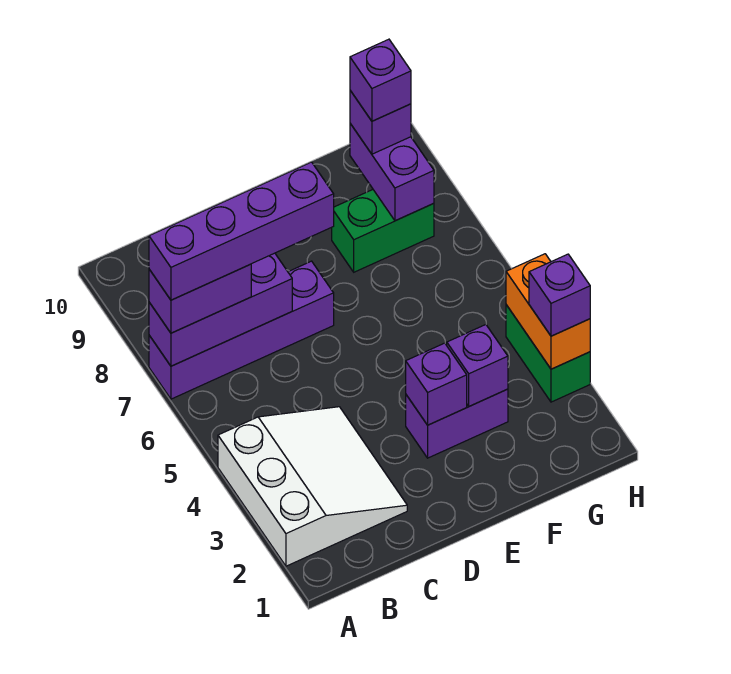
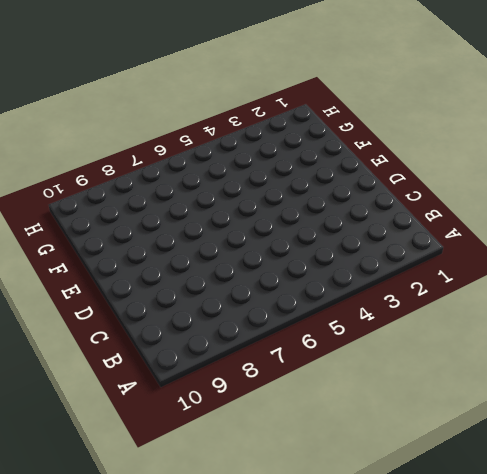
none -> white slope A2:C4 level 1 top A
none -> purple brick A7:D7 level 1
none -> purple brick E3:F3 level 1

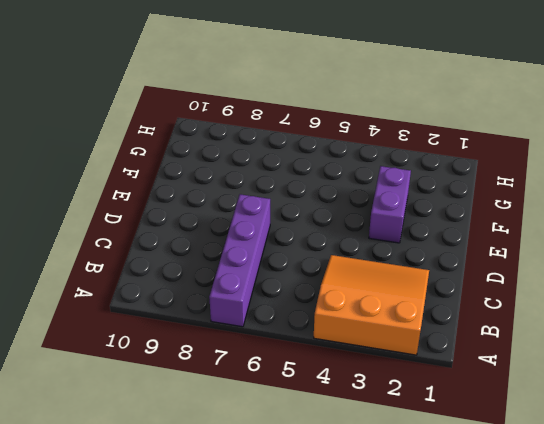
orange slope A2:C4 level 1 top A -> white slope A2:C4 level 1 top A
none -> green brick F8:G8 level 1
none -> green brick H3:H4 level 1
none -> purple brick A7:C7 level 2

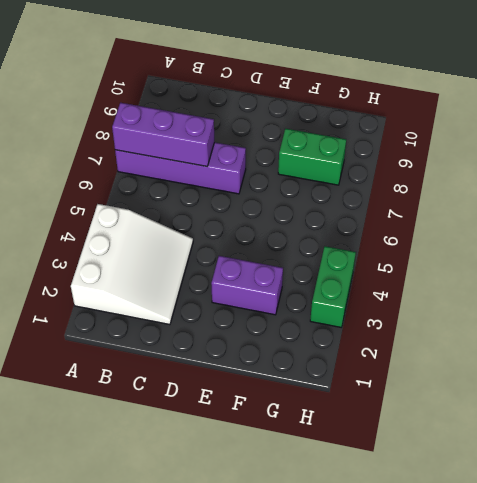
none -> purple brick E3 level 2
none -> purple brick F3 level 2
none -> purple brick G8:G9 level 2

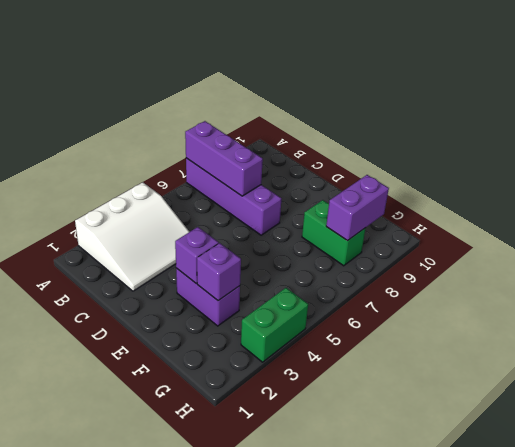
none -> orange brick H3:H4 level 2
none -> purple brick A7:B7 level 3
none -> purple brick G9 level 3

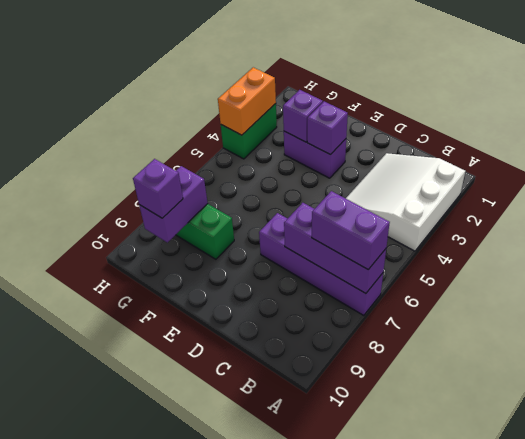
none -> purple brick H3 level 3
none -> purple brick A7:D7 level 4
none -> purple brick G9 level 4

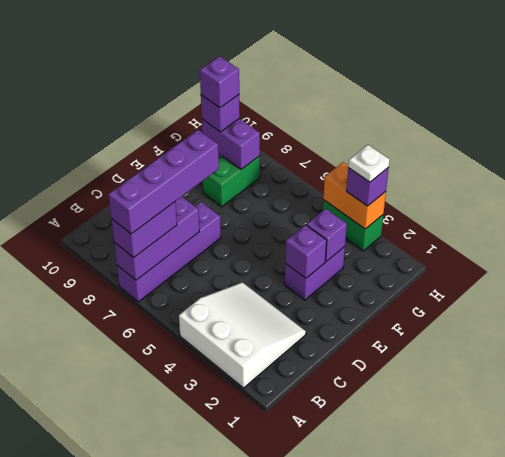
white plate H3 level 4 -> none

